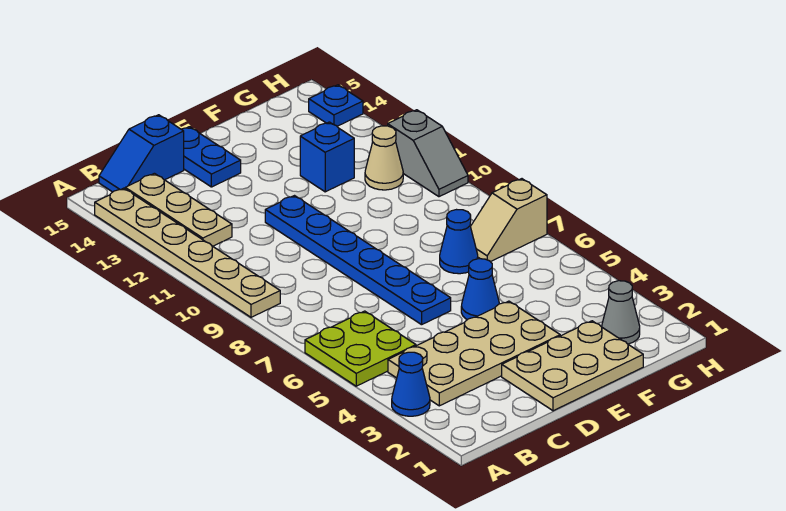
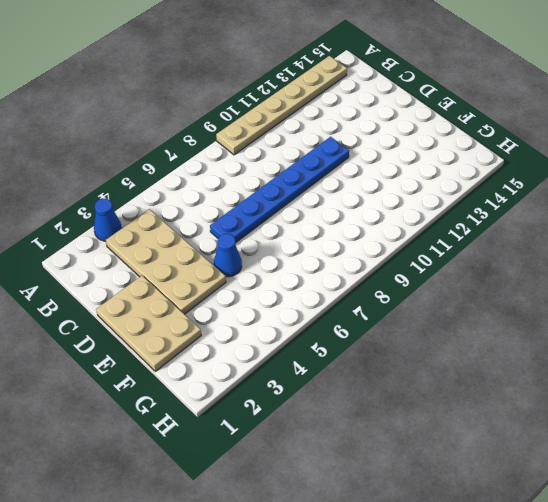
none -> lime plate A5:B6 level 1
none -> tan plate B12:B14 level 1
none -> blue slope B15:C15 level 1 top C

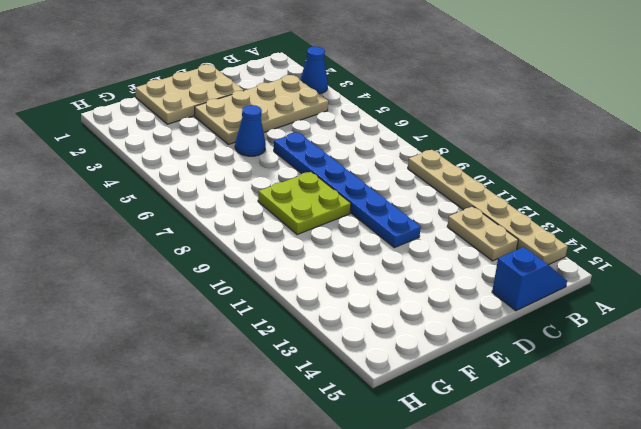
tan plate B12:B13 level 1 -> tan plate B12:B14 level 1
lime plate E8:F9 level 1 -> lime plate A5:B6 level 1
none -> blue plate D14:D15 level 1
none -> blue cone F7 level 1
none -> blue brick F12 level 1

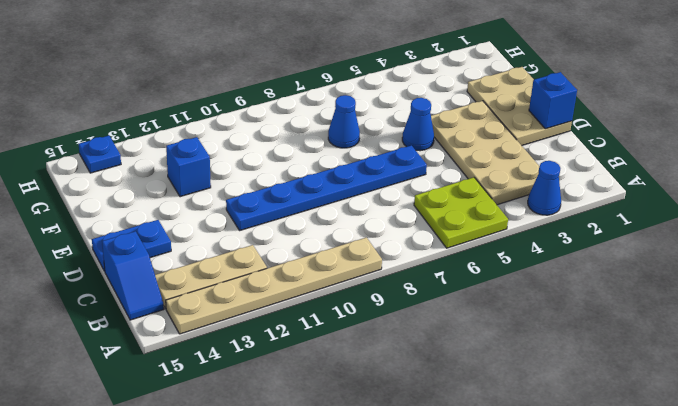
blue brick D1 level 2 -> none
none -> grey cone G2 level 1
none -> tan slope G7:H7 level 1 top H
none -> tan cone G11 level 1

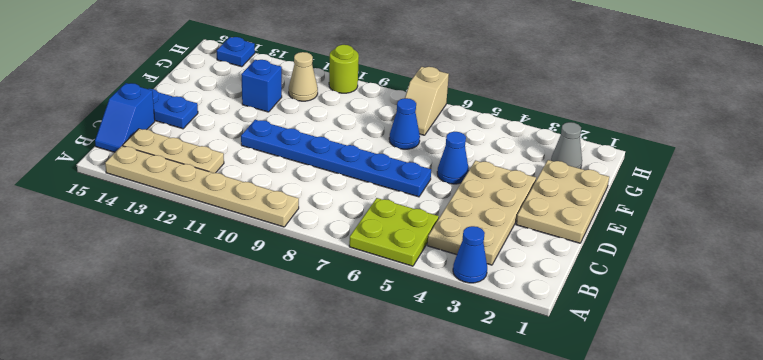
lime round brick H10 level 1 -> grey slope H10:H11 level 1 top 11

